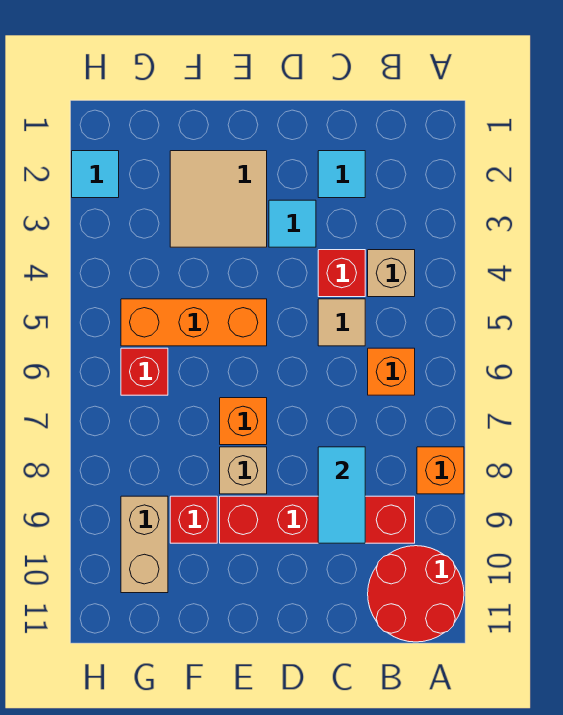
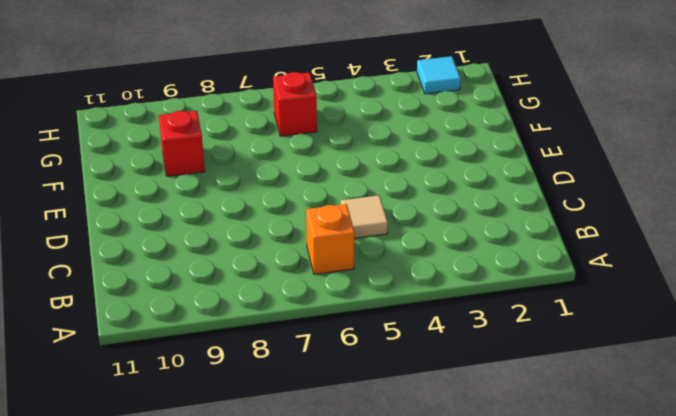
none -> orange brick A8 level 1
none -> red round brick A10:B11 level 1
none -> tan brick B4 level 1

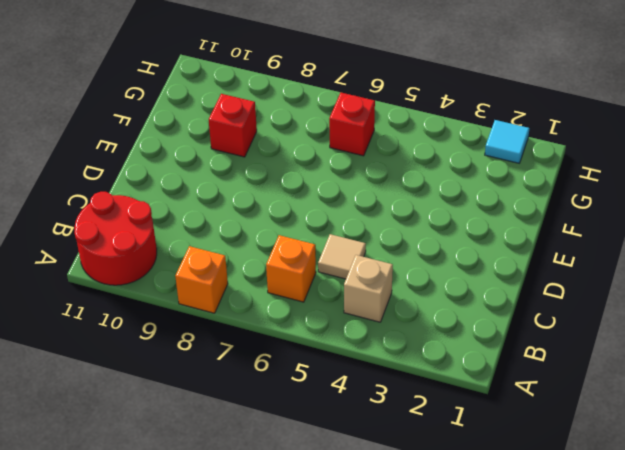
none -> red brick B9:E9 level 1
none -> cyan tile C2 level 1
none -> red brick C4 level 1

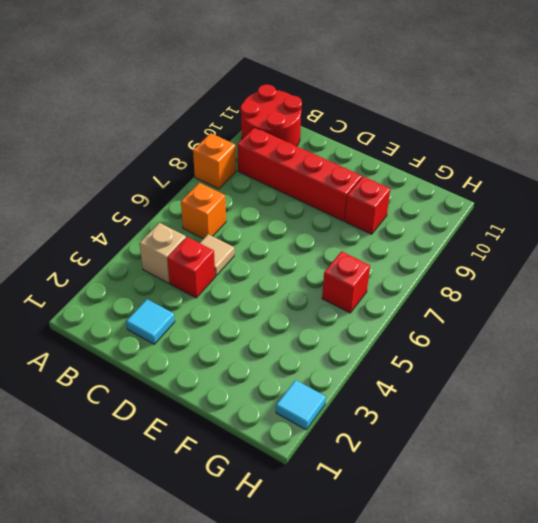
none -> cyan tile D3 level 1
none -> tan tile E2:F3 level 1
none -> orange brick E5:G5 level 1

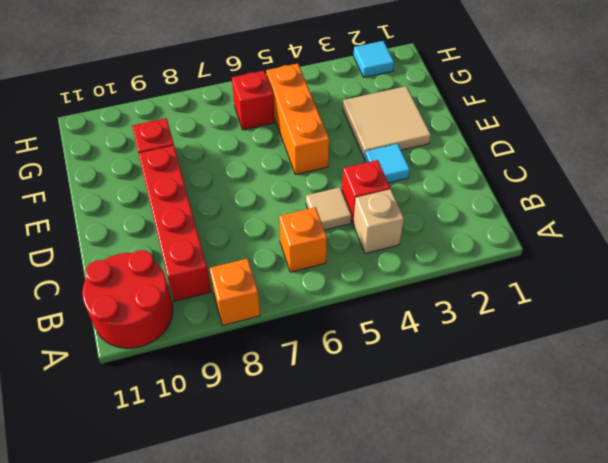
none -> cyan tile C2 level 1
none -> orange brick E7 level 1
none -> tan brick E8 level 1

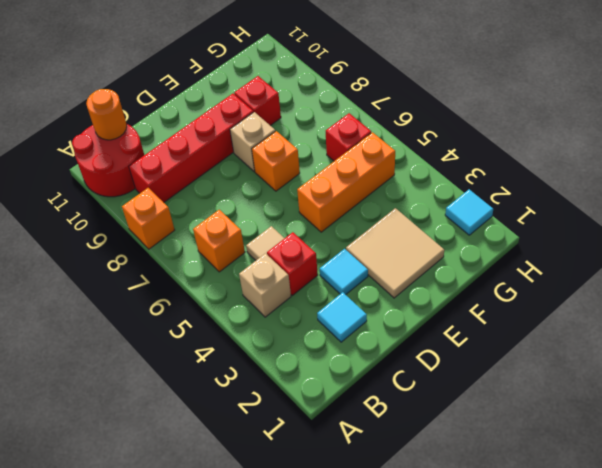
orange round brick B11 level 2 -> none
none -> tan brick G9:G10 level 1
none -> cyan tile C8:C9 level 2

